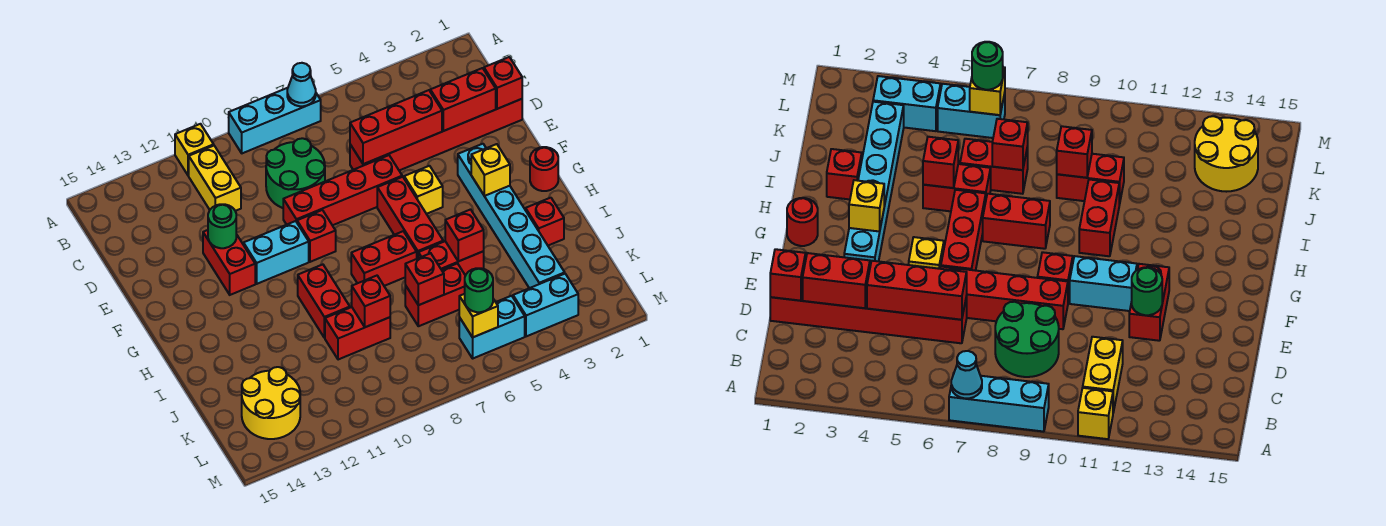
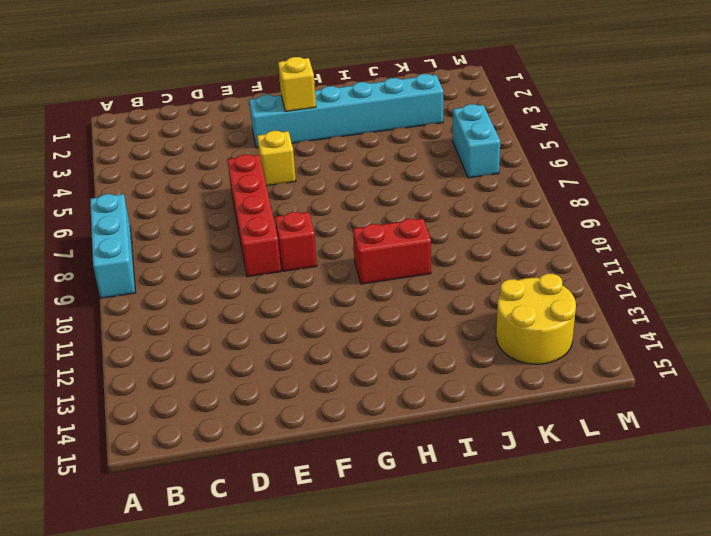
none -> yellow brick A11 level 1
none -> yellow brick B11:C11 level 1
none -> green round brick C8:D9 level 1
none -> red brick D1:D6 level 1

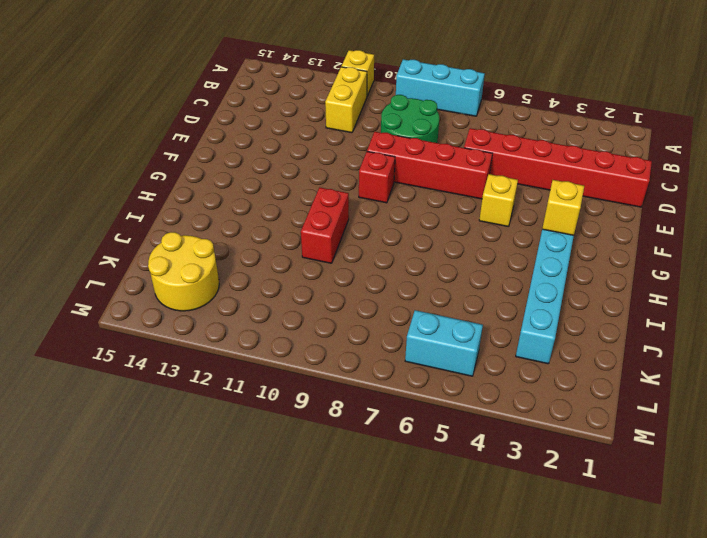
none -> red brick E12:F12 level 1
none -> red brick F6:H6 level 1
none -> cyan brick F10:F11 level 1
none -> red round brick G1 level 1

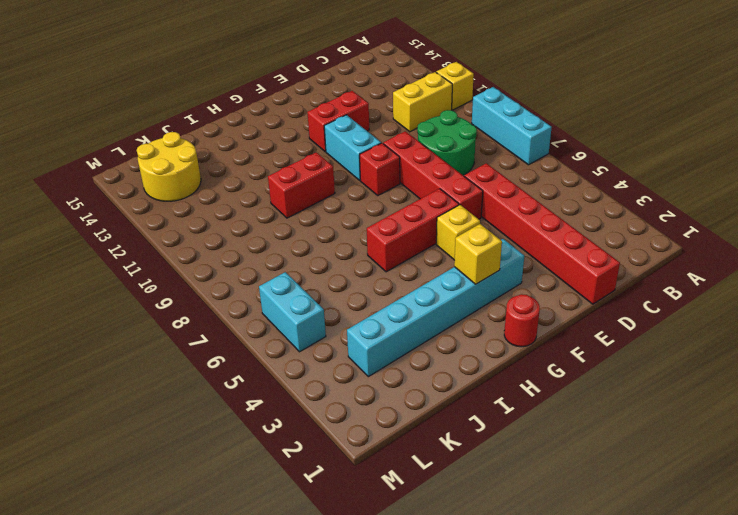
none -> red brick H7:H8 level 1
none -> red brick I2 level 1
none -> red brick I5:I6 level 1
none -> red brick J6:J7 level 1

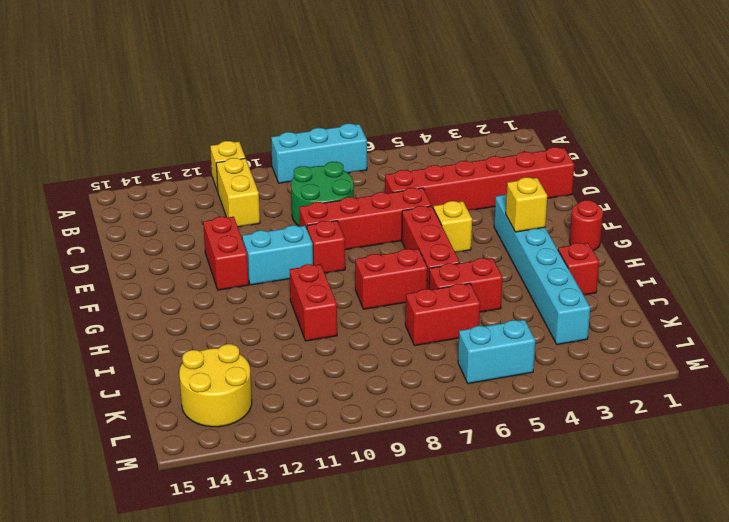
none -> red brick J9:J10 level 1
none -> cyan brick L3:L4 level 1
none -> cyan cone A7 level 2
none -> red brick D1 level 2

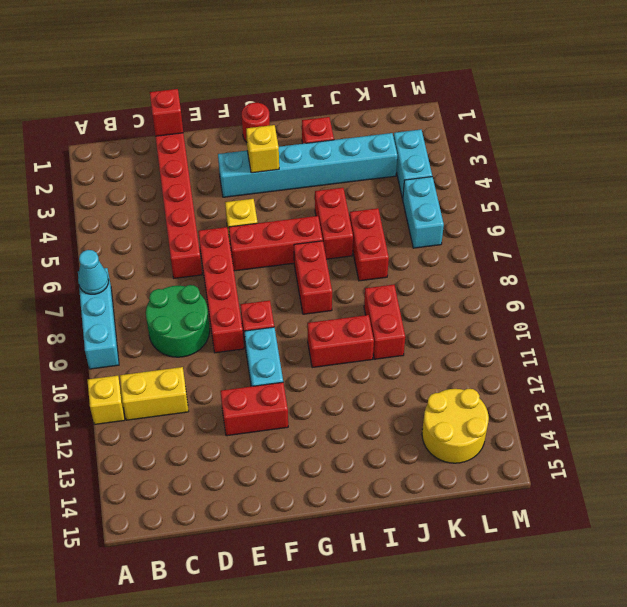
none -> red brick D2:D3 level 2
none -> red brick D4:D6 level 2
none -> green round brick E12 level 2
none -> red brick I5 level 2

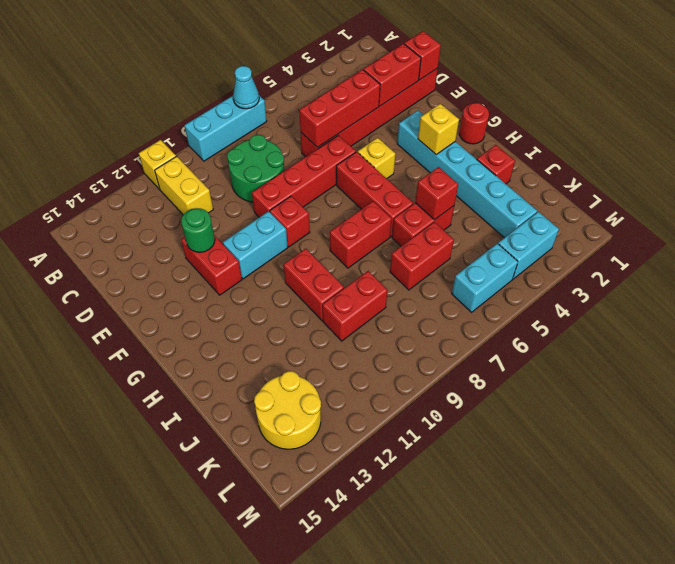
none -> red brick J7 level 2
none -> red brick J9 level 2
none -> yellow brick L6 level 2
none -> green round brick L6 level 3

